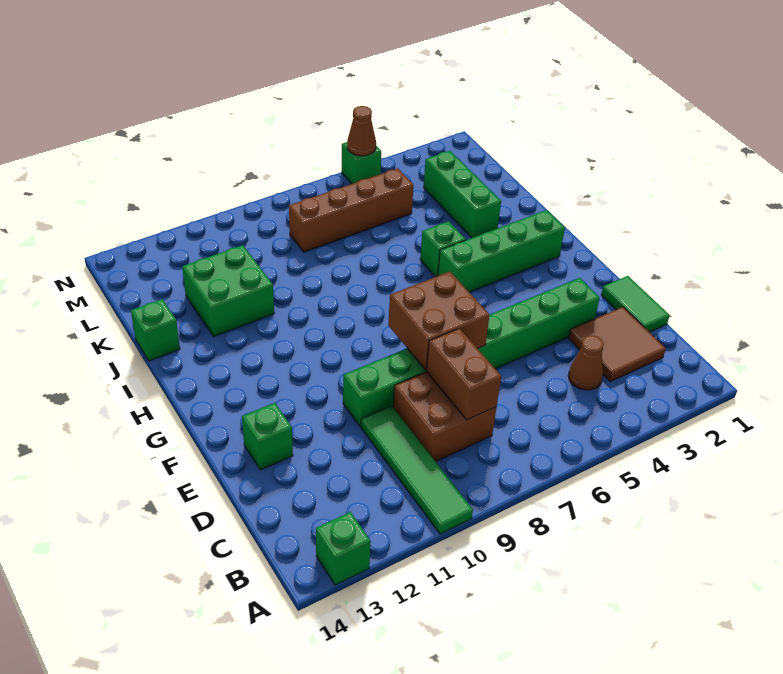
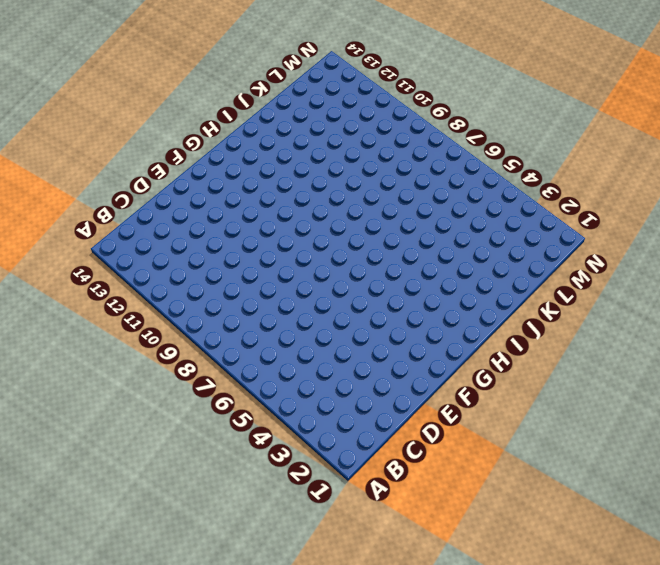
none -> green tile A10:D10 level 1
none -> green brick A13 level 1
none -> brown tile C2:D3 level 1

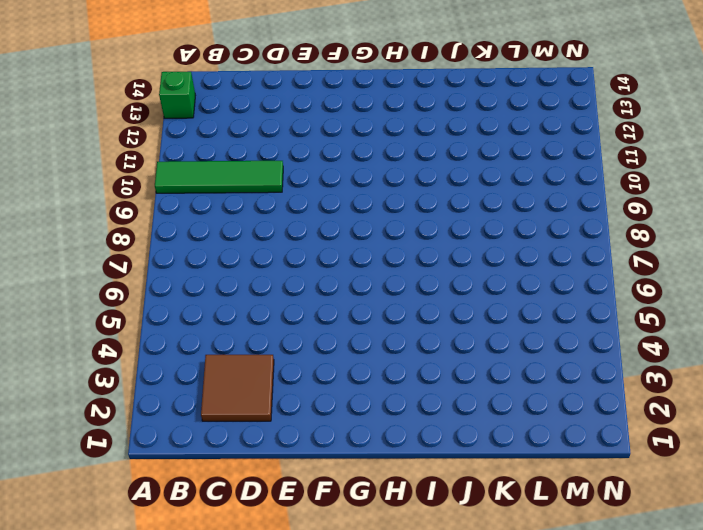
none -> brown cone C4 level 1
none -> brown brick C8:D9 level 1
none -> green tile D1:E1 level 1

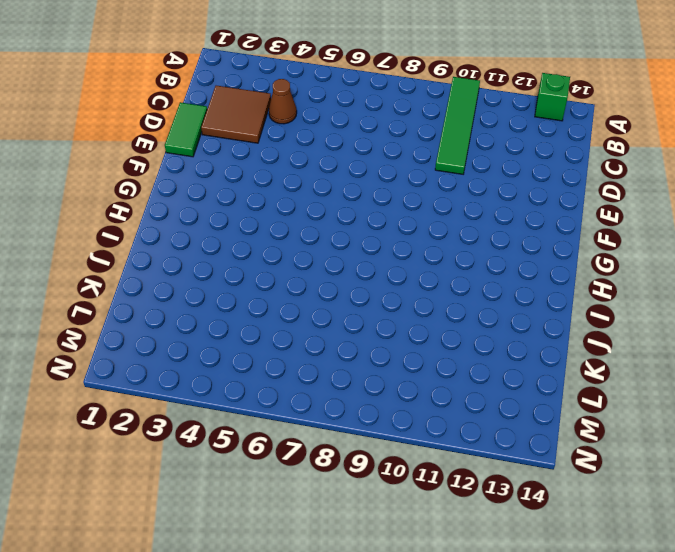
none -> brown brick C8:D9 level 1
none -> green brick E3:E10 level 1
none -> green brick E13 level 1

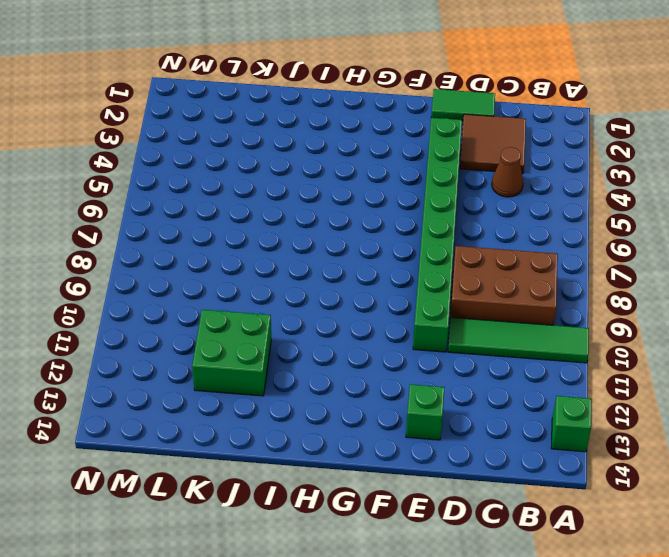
brown brick B8:D9 level 1 -> brown brick C8:D9 level 1
none -> green brick H2:H5 level 1
none -> green brick I5 level 1
none -> green brick J3:L3 level 1

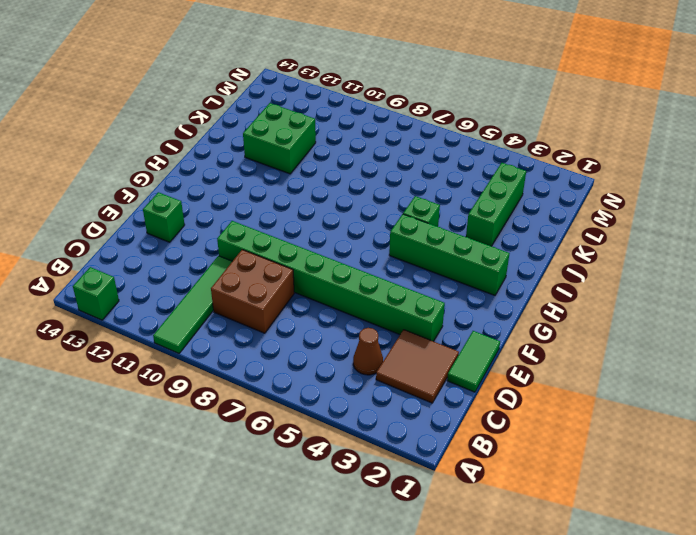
none -> green brick J14 level 1
none -> brown brick L5:L8 level 1
none -> green brick N5 level 1

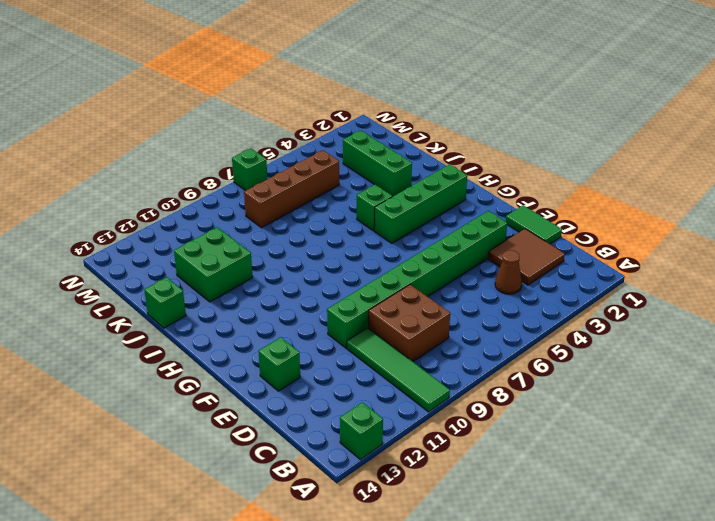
green brick N7 level 1 -> green brick N5 level 1
none -> brown brick C8:D8 level 2
none -> brown brick E7:F8 level 2
none -> brown cone N5 level 2

